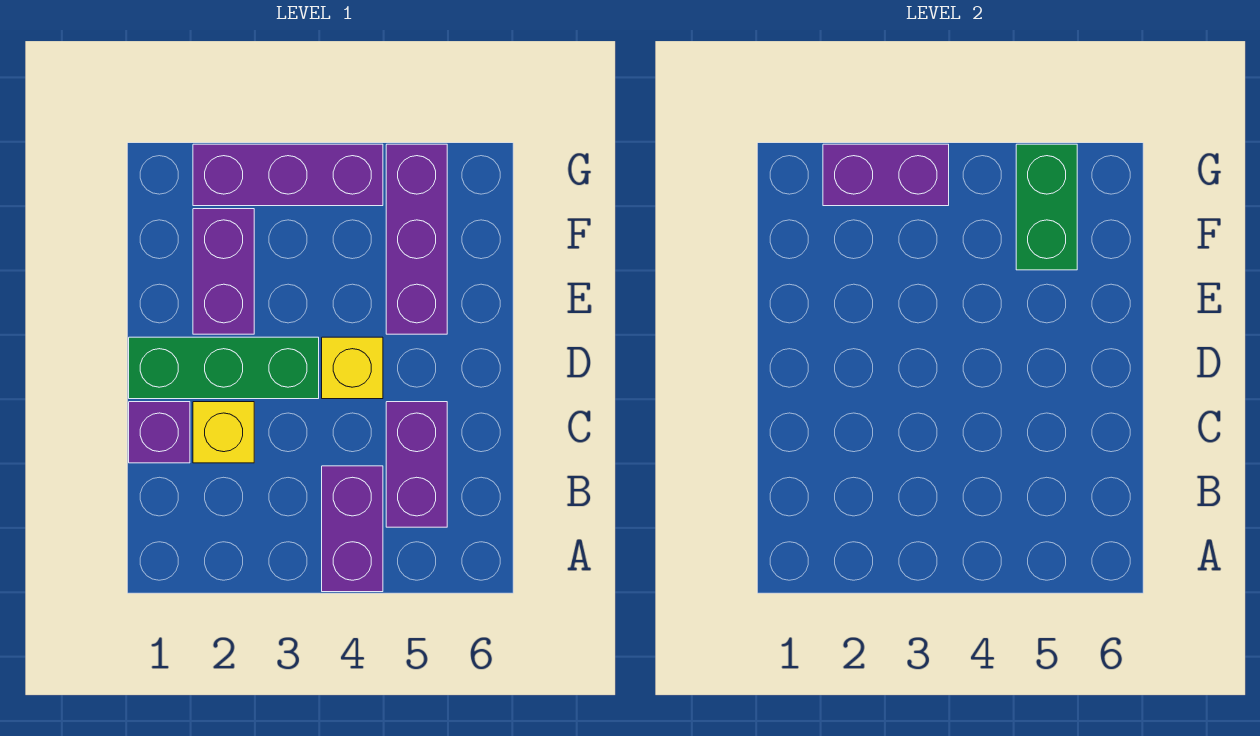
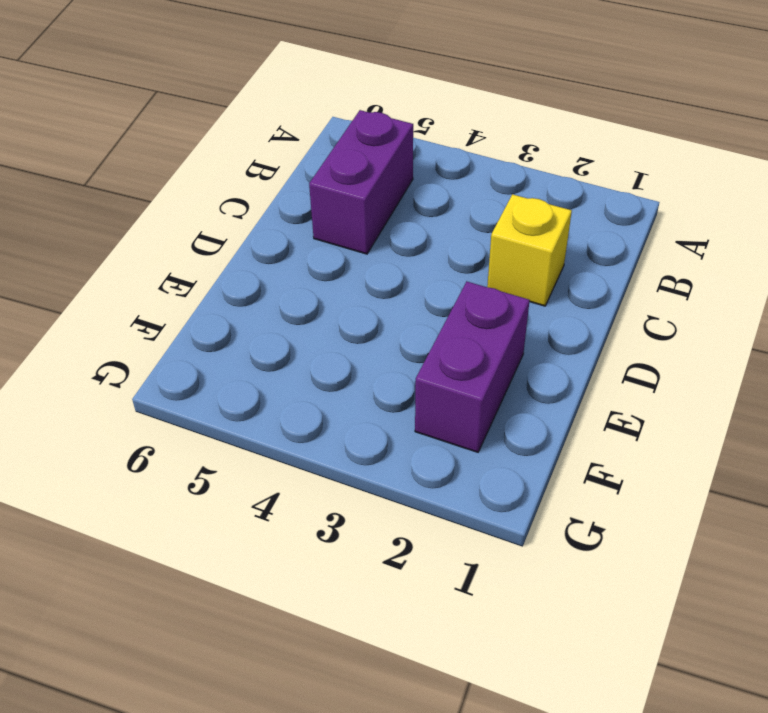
none -> purple brick A4:B4 level 1
none -> purple brick C1 level 1

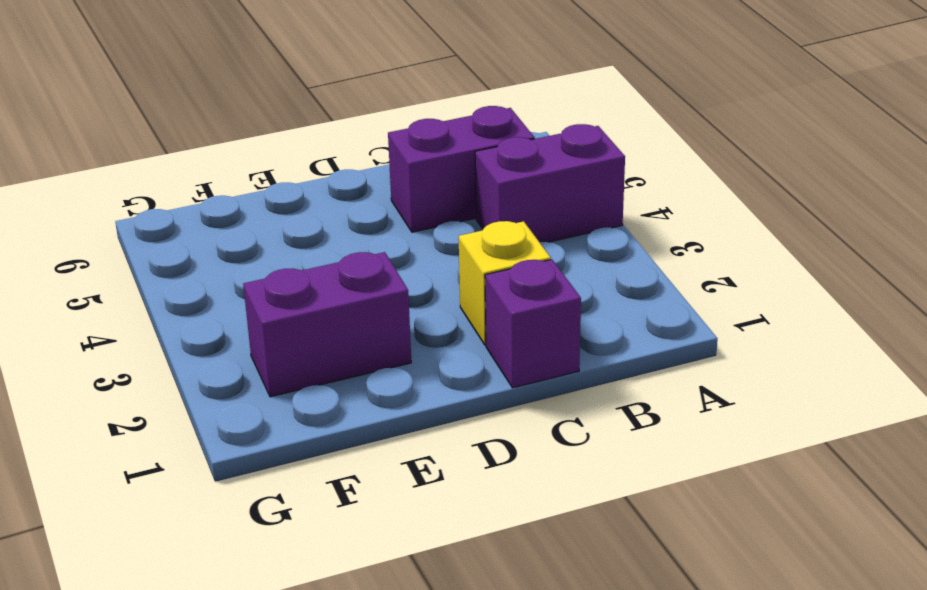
none -> green brick D1:D3 level 1
none -> yellow brick D4 level 1

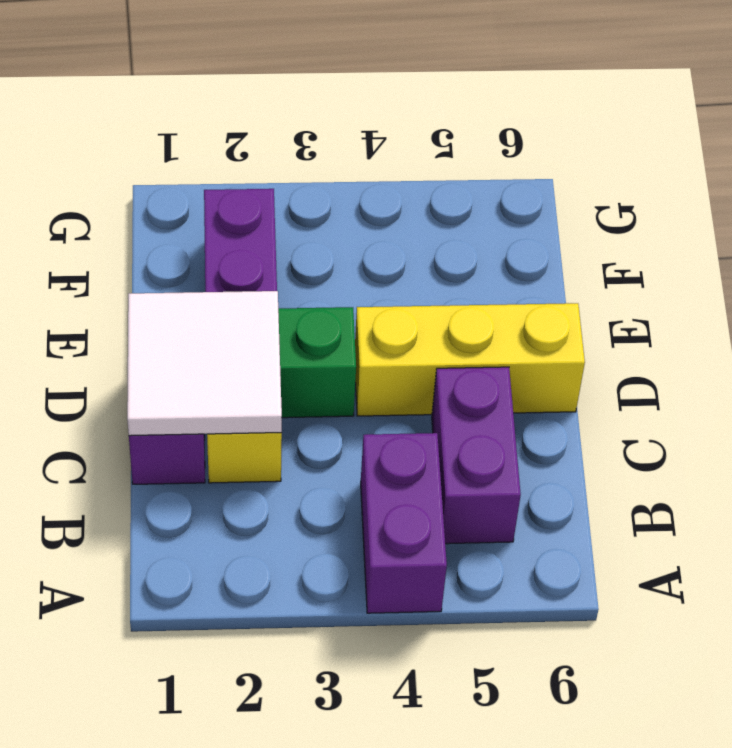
white tile C1:D2 level 2 -> none
yellow brick D4:D6 level 1 -> yellow brick D4 level 1
none -> purple brick E5:G5 level 1
none -> purple brick G2:G4 level 1

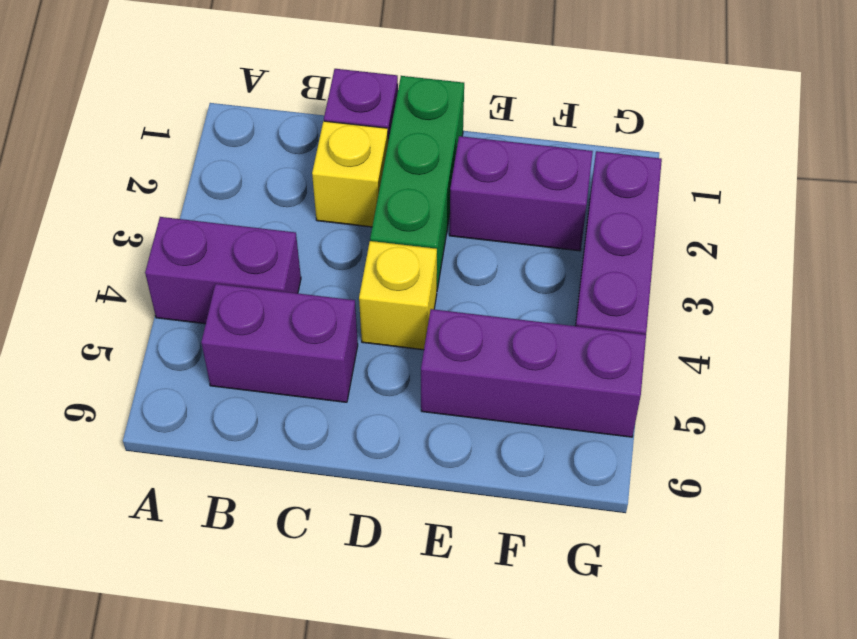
none -> green brick F5:G5 level 2
none -> purple brick G2:G3 level 2

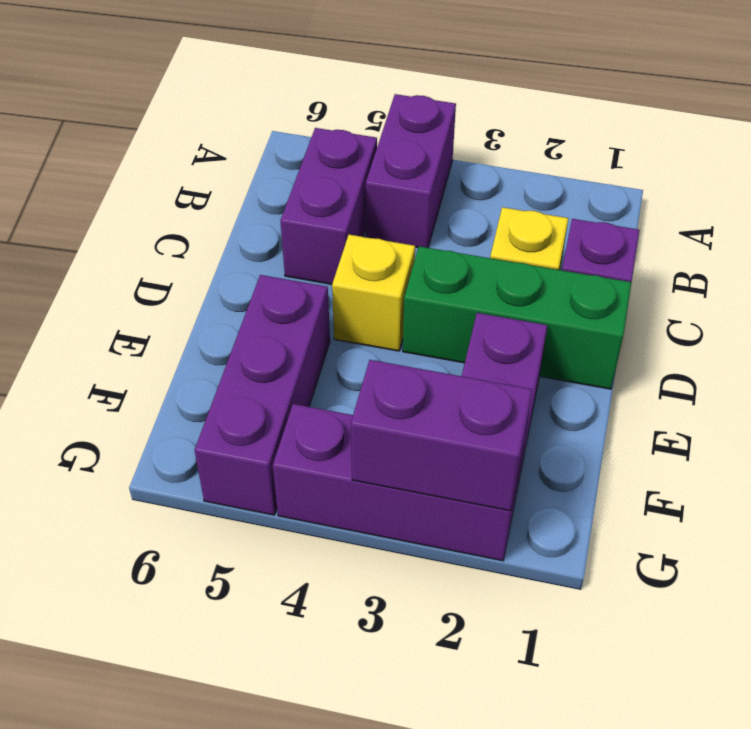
none -> green brick F5:G5 level 2

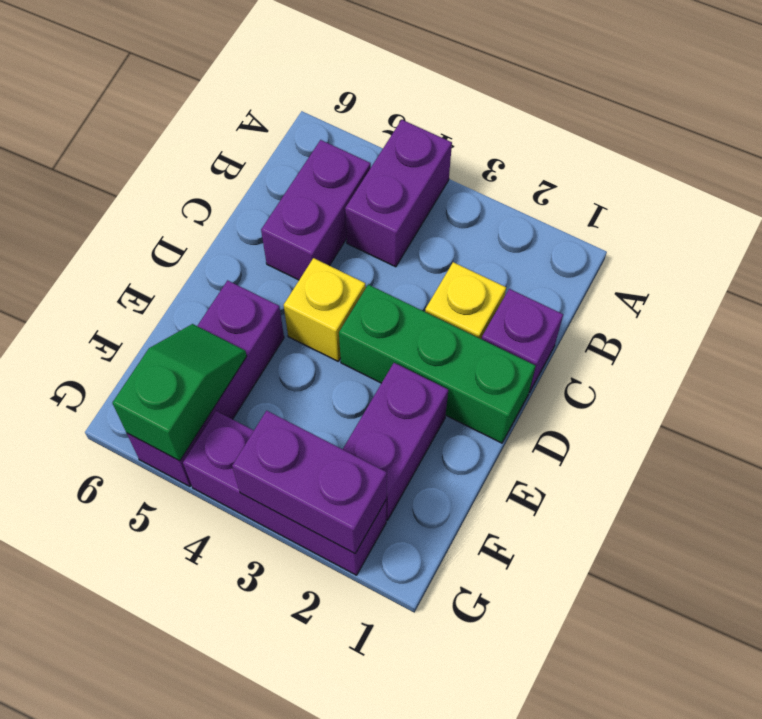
green slope F5:G5 level 2 top G -> green brick F5:G5 level 2

